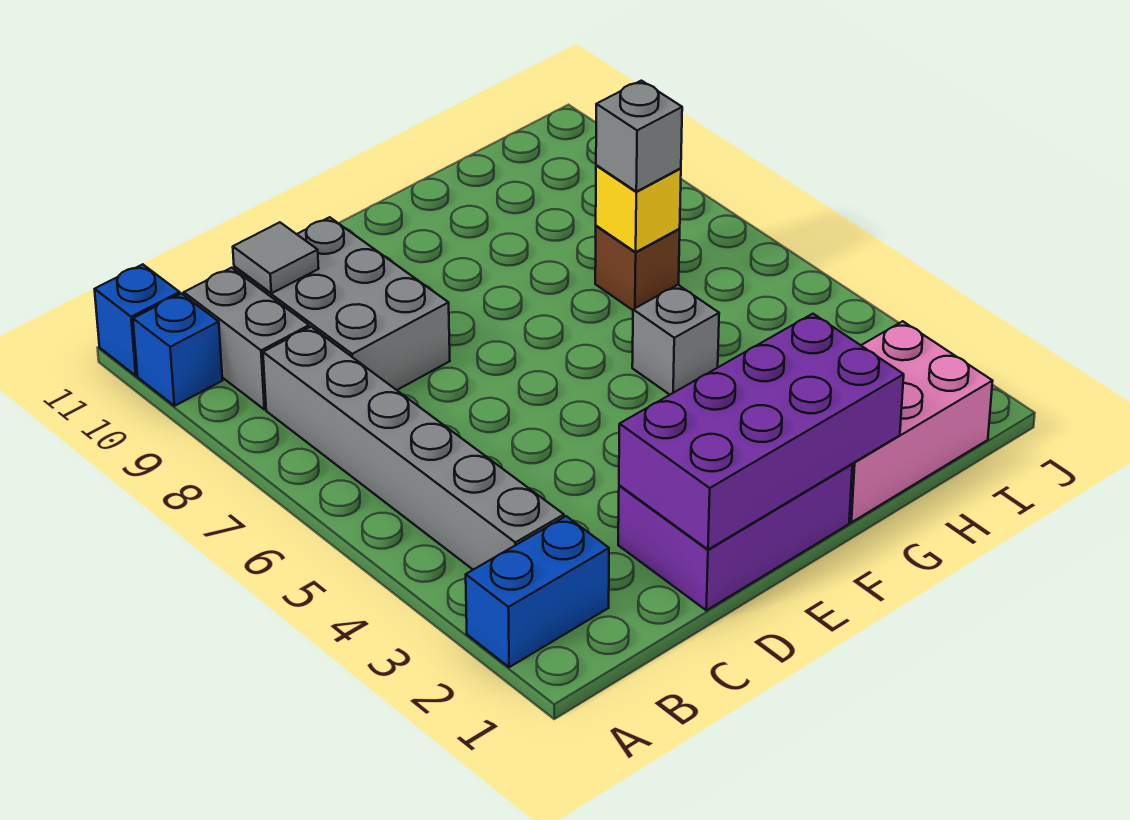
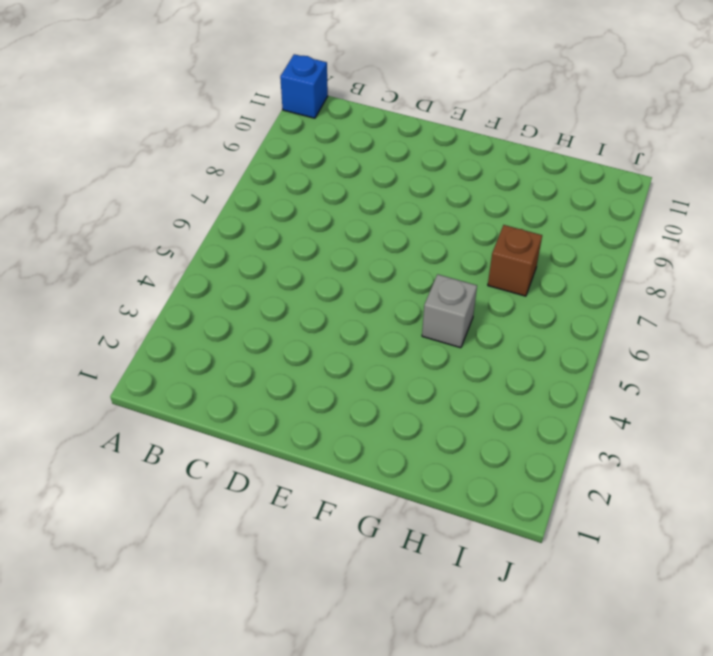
none -> blue brick A2:B2 level 1
none -> blue brick A10 level 1
none -> grey brick B3:B8 level 1

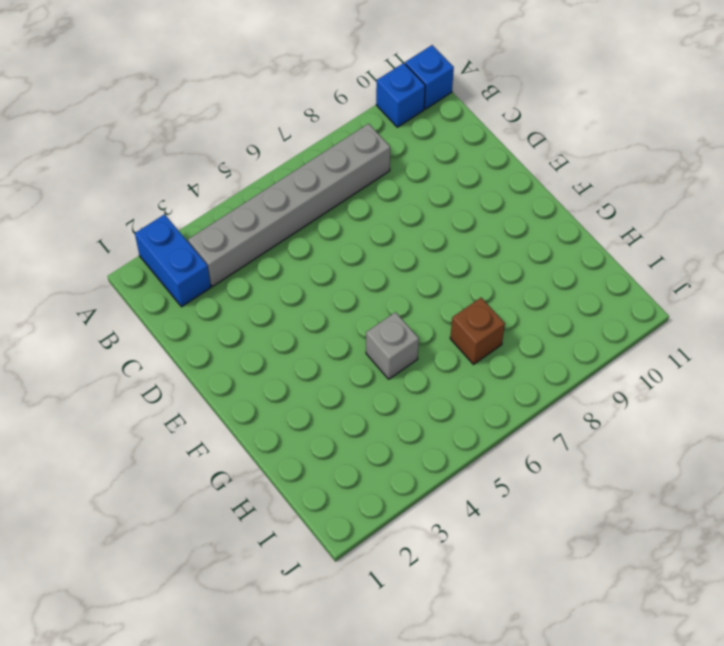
none -> grey brick B9:B10 level 1
none -> grey brick C8:D10 level 1
none -> purple brick D1:F2 level 1

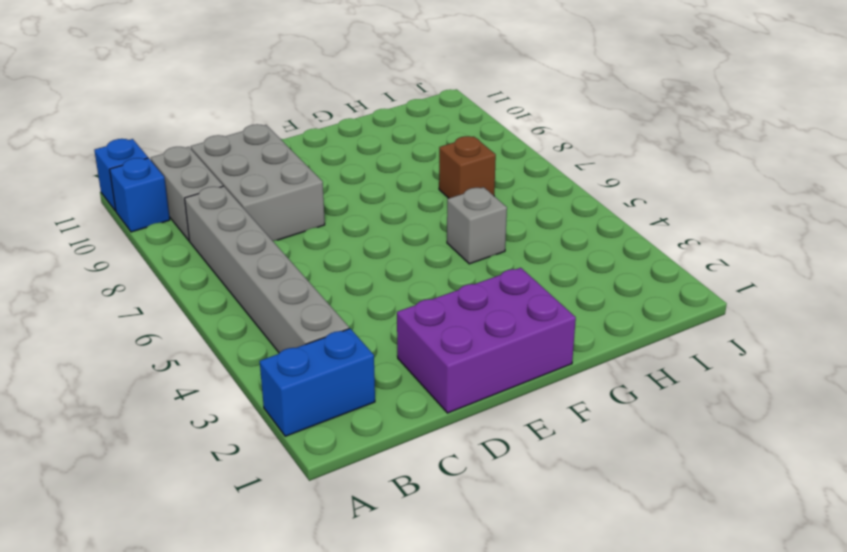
none -> pink brick G1:I2 level 1
none -> grey tile C10 level 2
none -> purple brick D1:G2 level 2

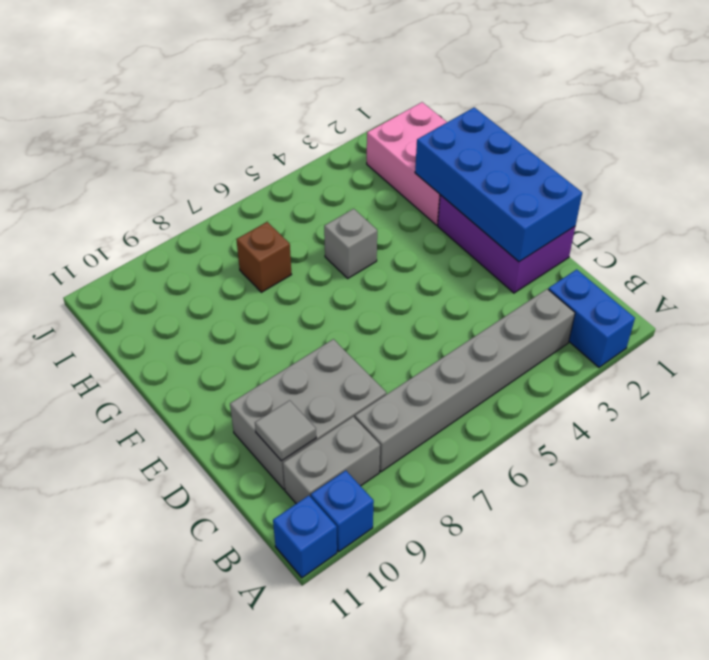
blue brick D1:G2 level 2 -> purple brick D1:G2 level 2
none -> yellow brick H7 level 2
none -> grey brick H7 level 3

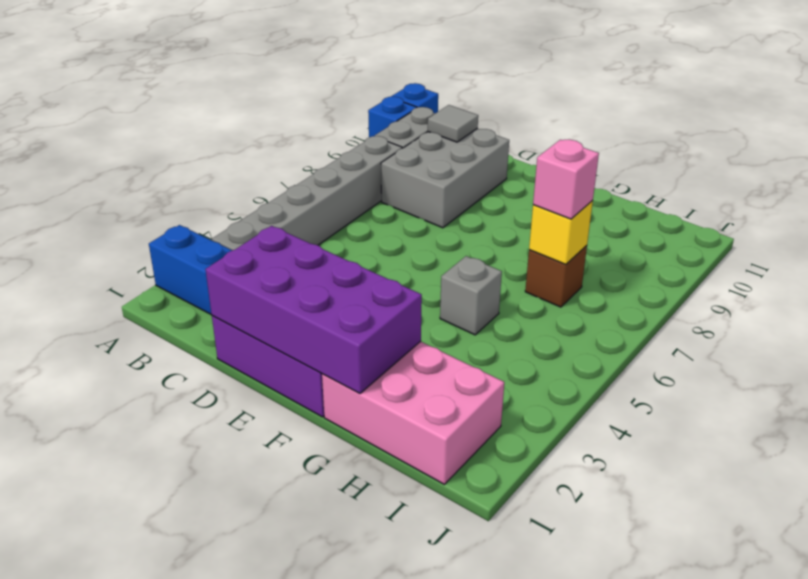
pink brick H7 level 3 -> grey brick H7 level 3

